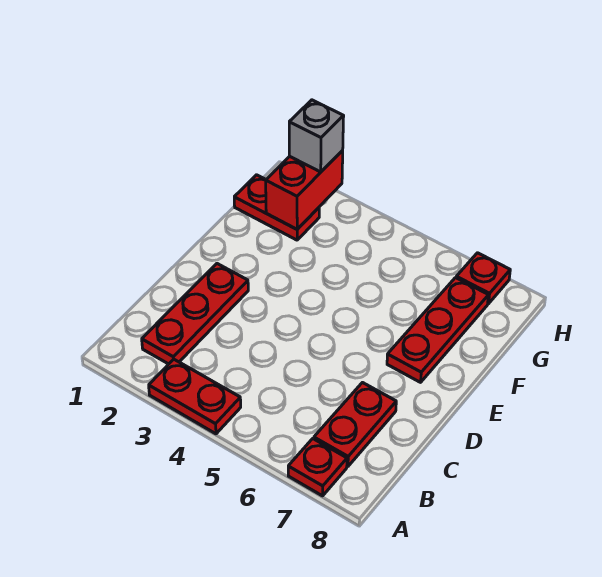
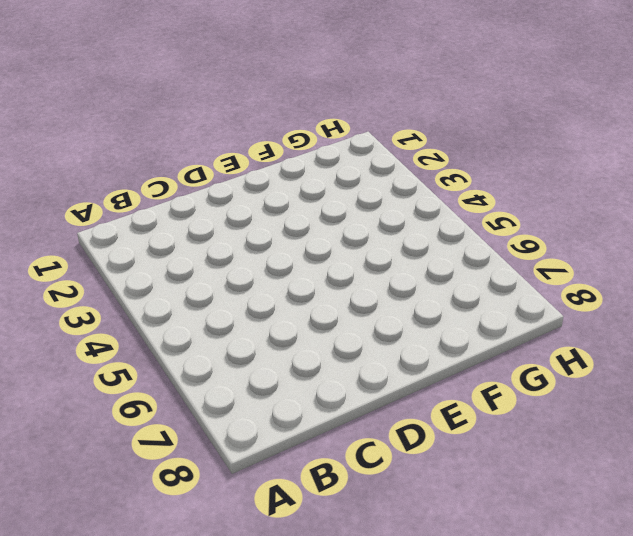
none -> red plate A3:A4 level 1
none -> red plate A7 level 1

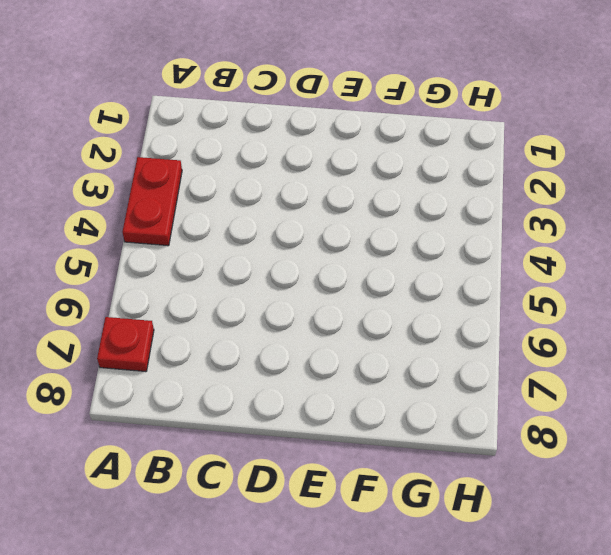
none -> red plate B2:D2 level 1
none -> red plate B7:C7 level 1

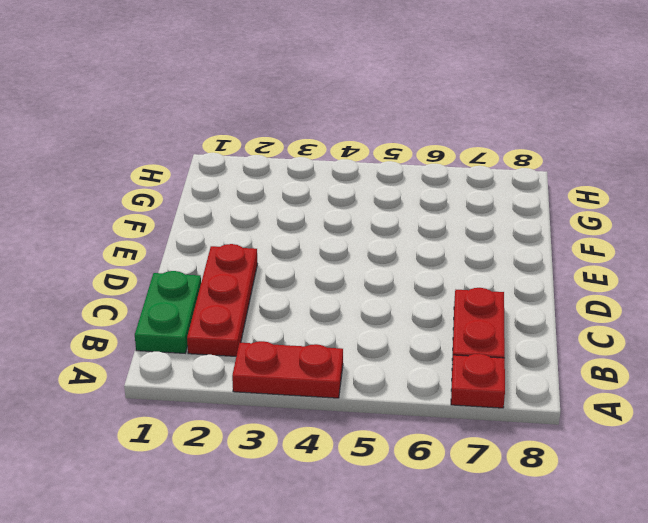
green plate B1:C1 level 1 -> none
none -> red plate E7:G7 level 1
none -> red plate G1:G2 level 1

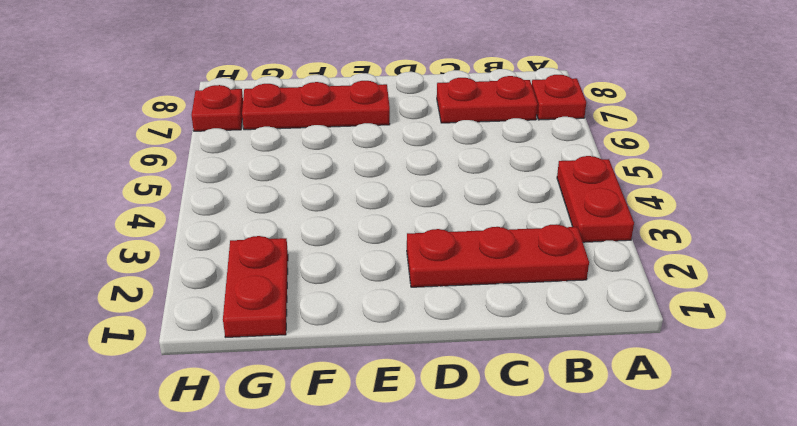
none -> red brick G2:H2 level 2
none -> grey brick H2 level 3

